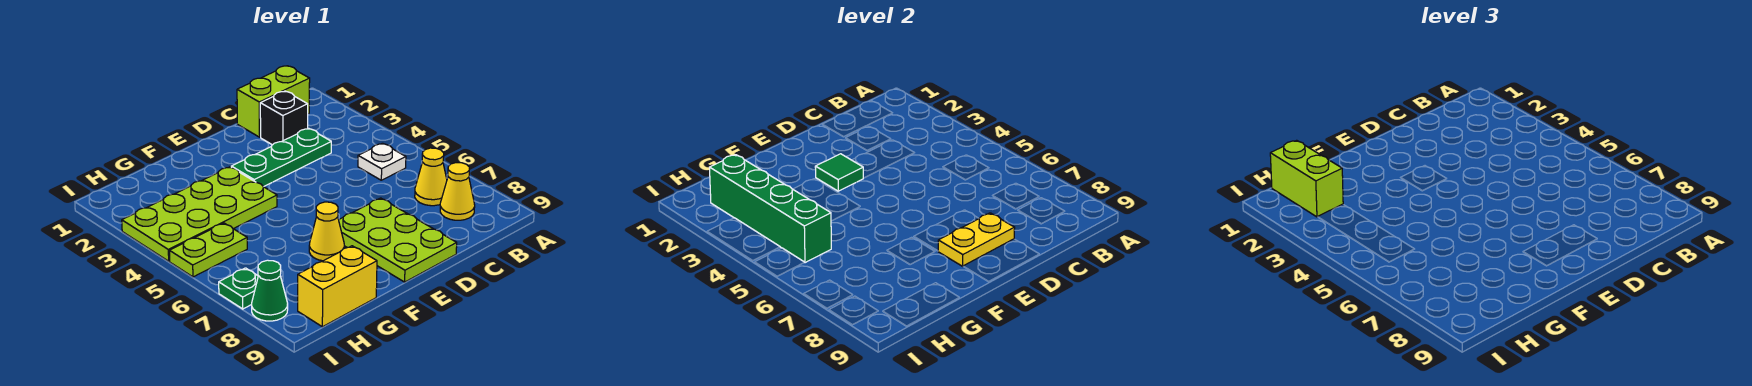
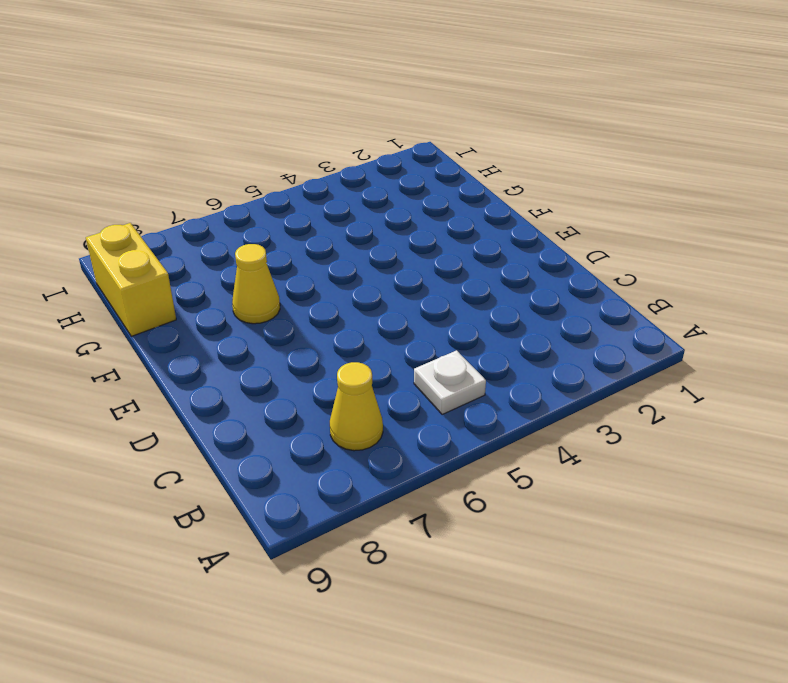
none -> lime brick B1:C1 level 1
none -> yellow cone B8 level 1
none -> black brick C2 level 1

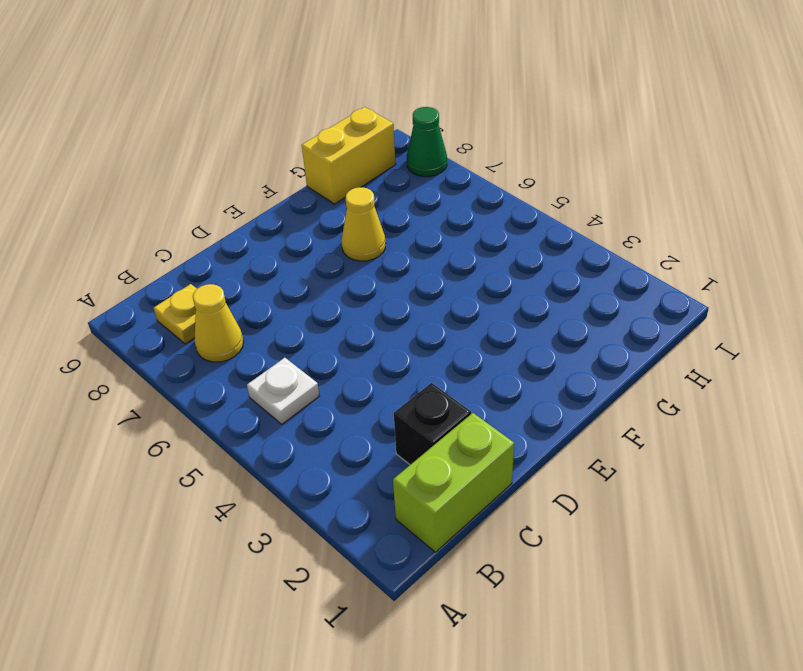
yellow plate B8 level 1 -> yellow cone B8 level 1
none -> green plate C3:E3 level 1
none -> lime plate D7:E9 level 1
none -> lime plate F3:I4 level 1

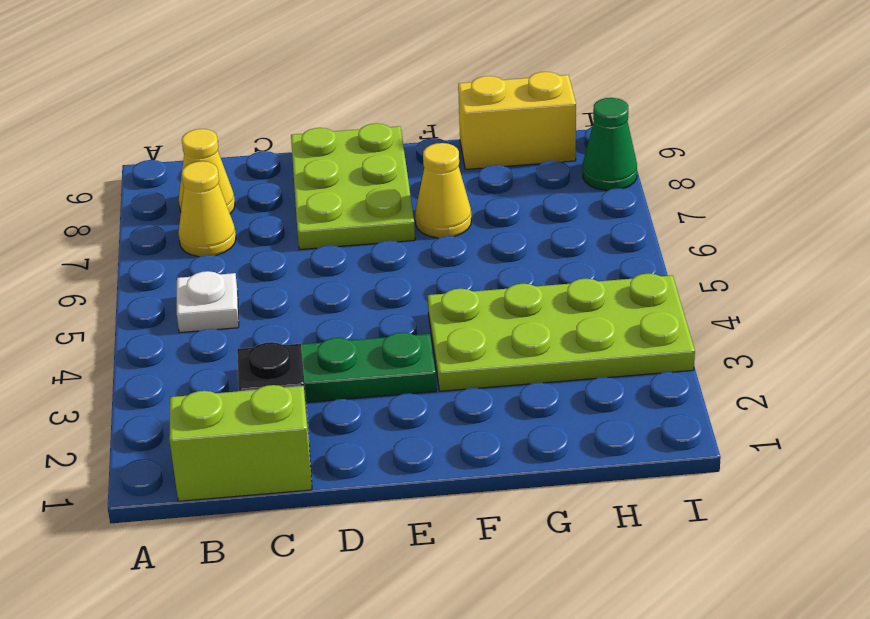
none -> lime plate H5:I5 level 1
none -> green plate I7 level 1
none -> yellow plate D8:E8 level 2

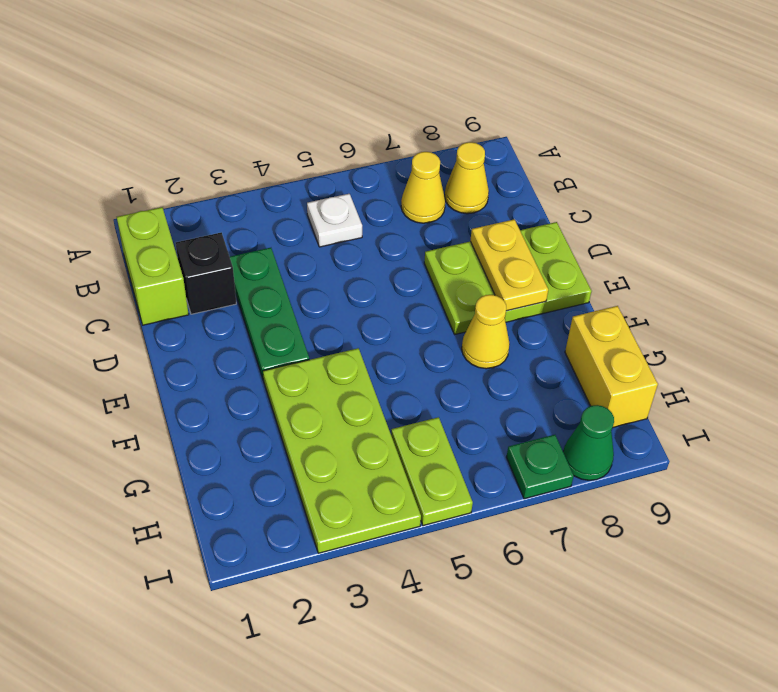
none -> green tile E3 level 2
none -> green brick H2:H5 level 2
none -> lime brick H1:H2 level 3

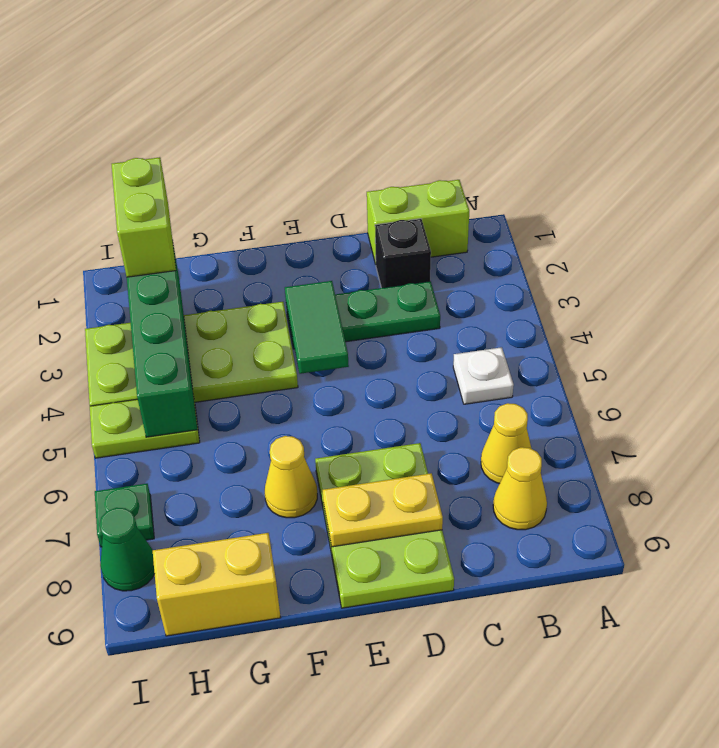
green tile E3:E4 level 2 -> green tile E3 level 2

